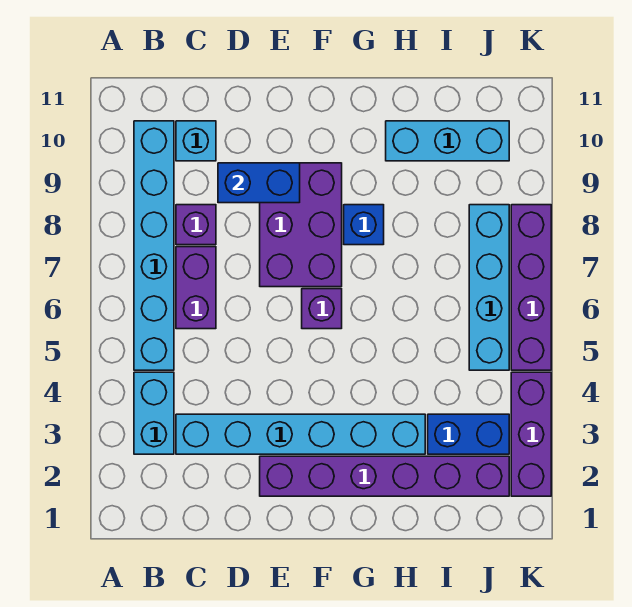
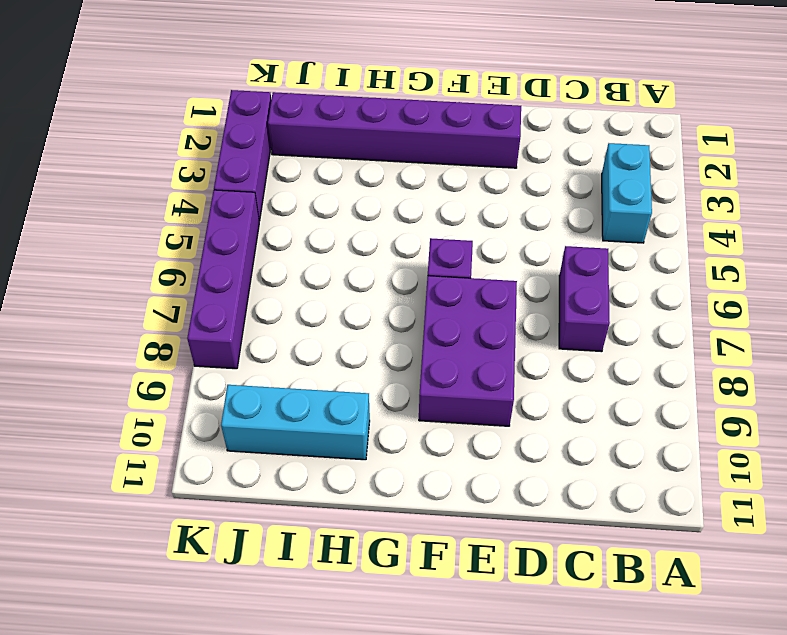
none -> cyan brick B5:B10 level 1
none -> cyan brick C3:H3 level 1
none -> purple brick C8 level 1

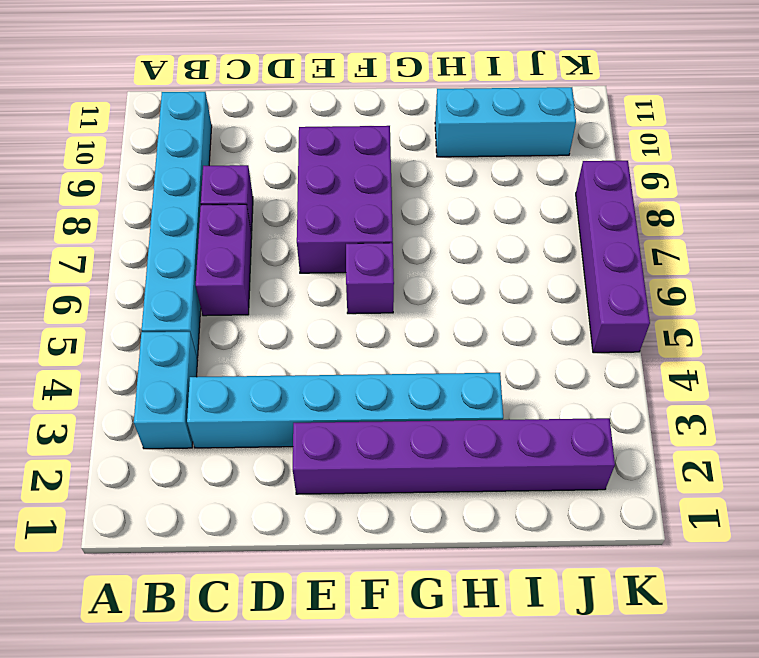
none -> cyan brick C10 level 1
none -> blue brick G8 level 1
none -> blue brick I3:J3 level 1

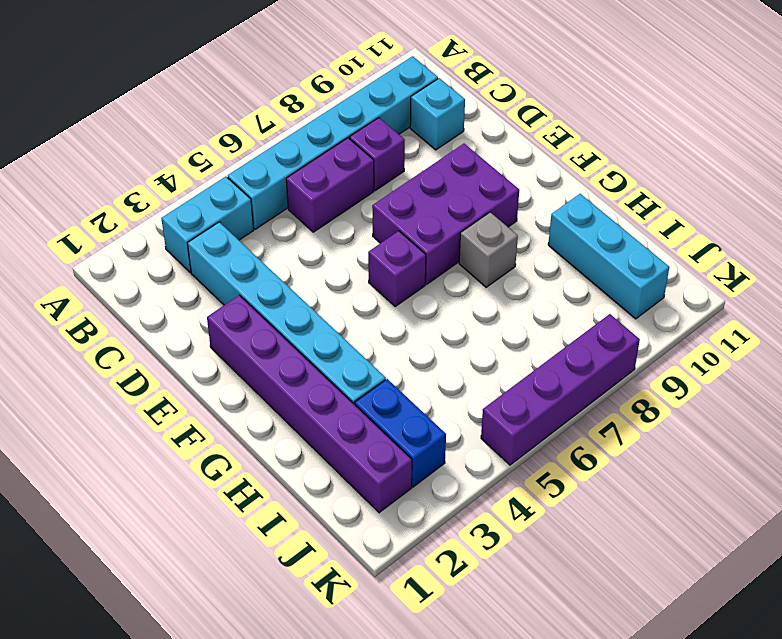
grey brick G8 level 1 -> blue brick G8 level 1
none -> cyan brick J5:J8 level 1
none -> purple brick K2:K4 level 1
none -> blue brick D9:E9 level 2

